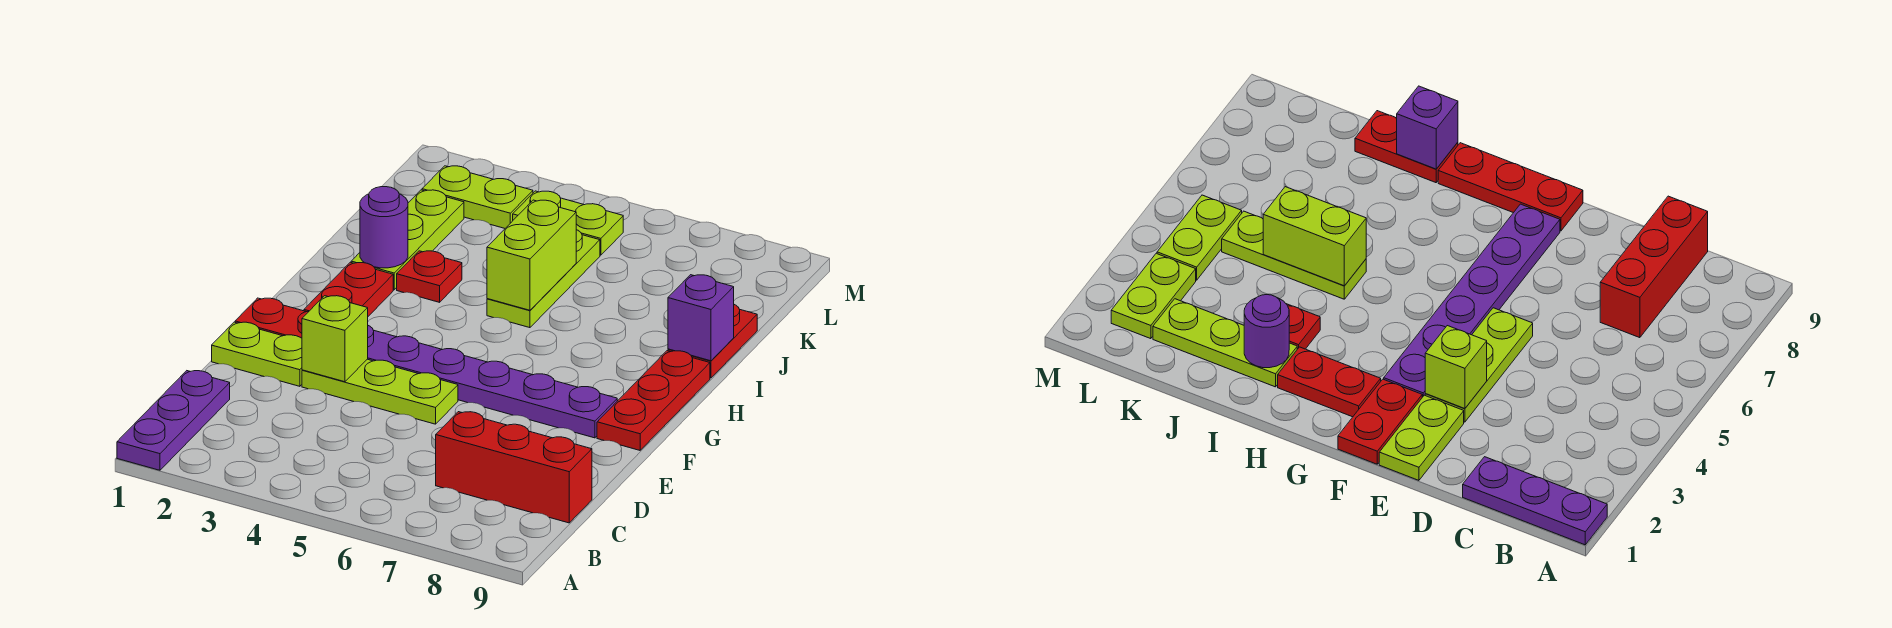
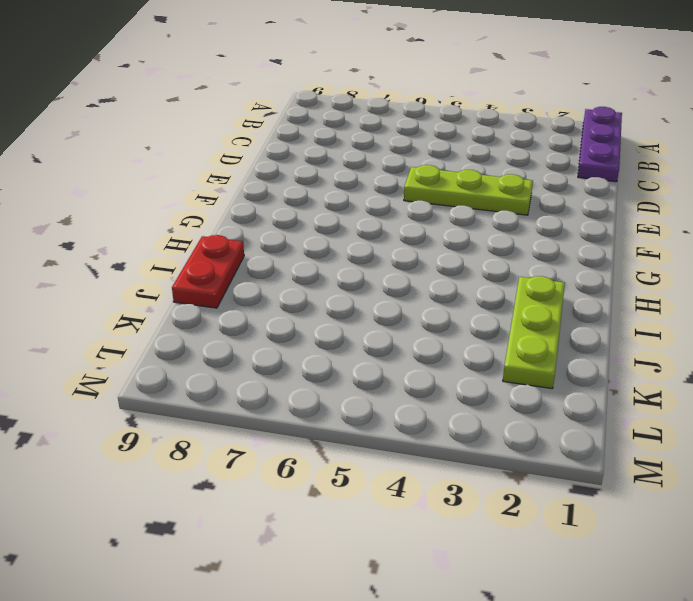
none -> red brick C7:C9 level 1
none -> lime plate E1:E2 level 1
none -> red plate F1:F2 level 1

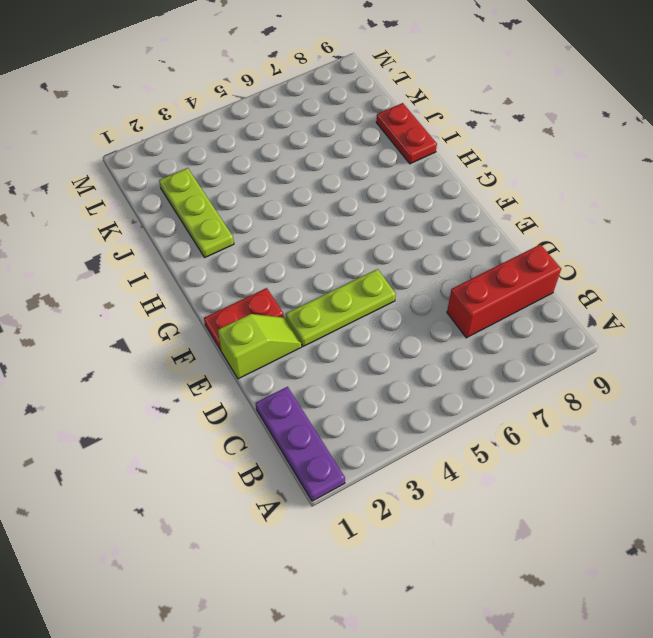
lime slope E1:E2 level 1 top 1 -> lime plate E1:E2 level 1
none -> purple plate F3:F8 level 1
none -> red plate F9:H9 level 1
none -> red plate G2:H2 level 1

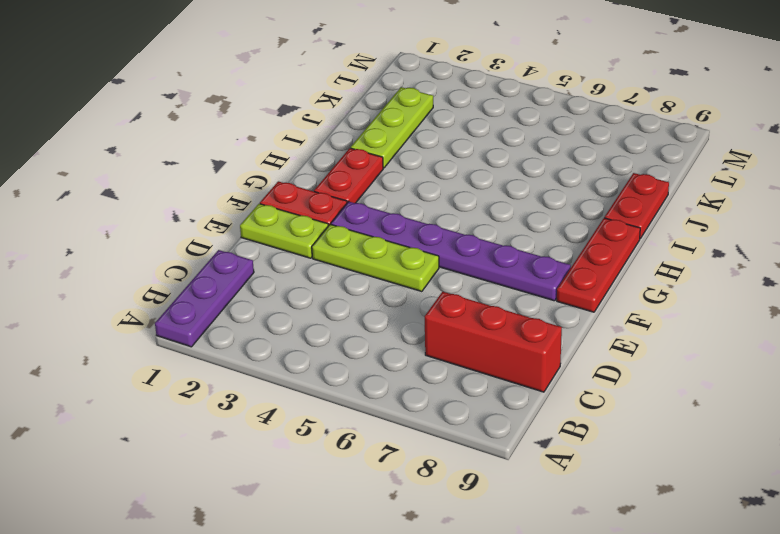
none -> red plate I3 level 1
none -> lime plate I5:K5 level 1
none -> lime plate L2:L3 level 1

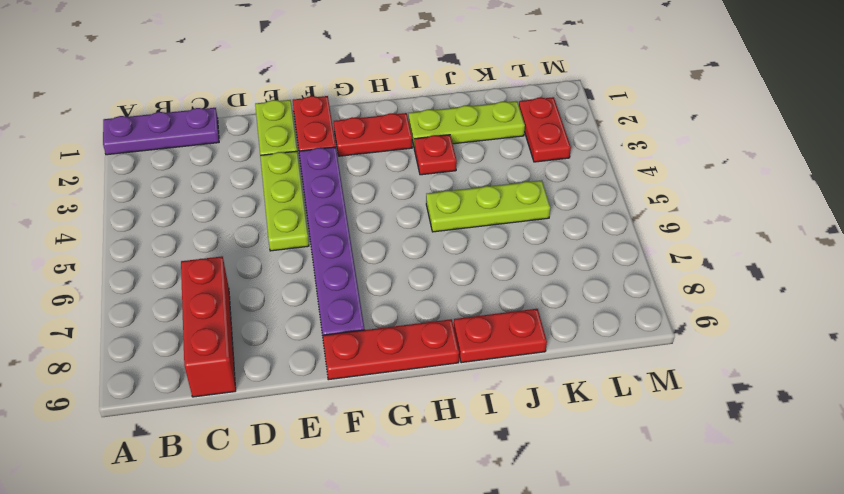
red plate L2:L3 level 1 -> lime plate L2:L3 level 1
none -> lime plate L4:L5 level 1
none -> lime brick E3 level 2
none -> purple round brick I2 level 2

